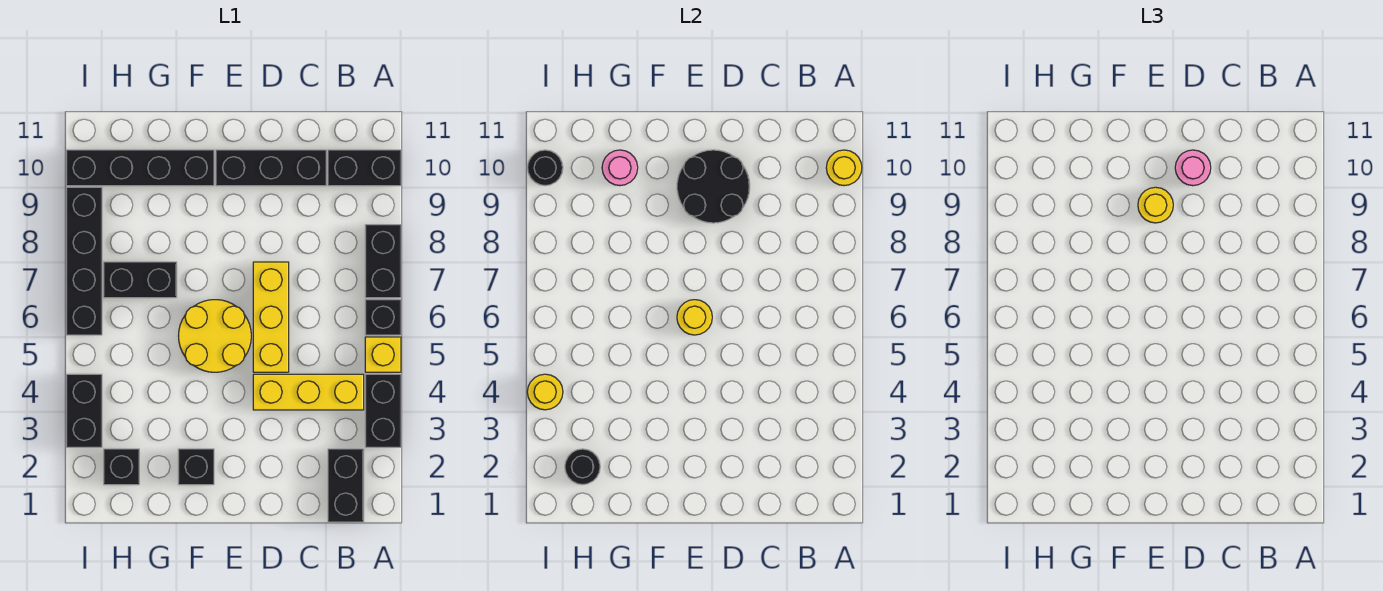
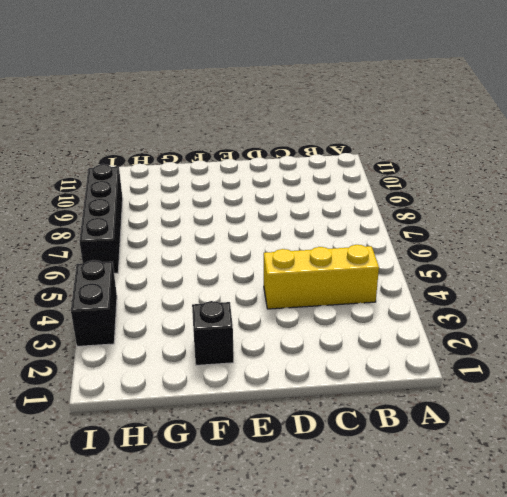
none -> black brick A3:A4 level 1
none -> yellow brick A5 level 1
none -> black brick A6 level 1

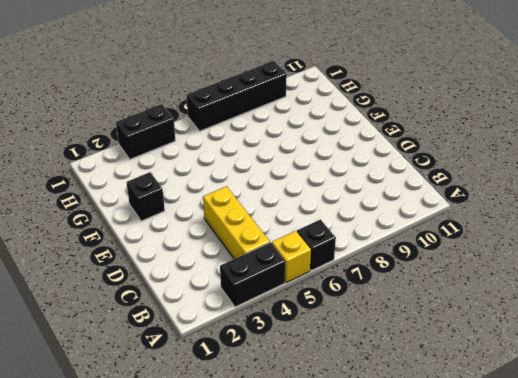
none -> black brick A7:A8 level 1
none -> black brick A10:B10 level 1
none -> black brick B1:B2 level 1

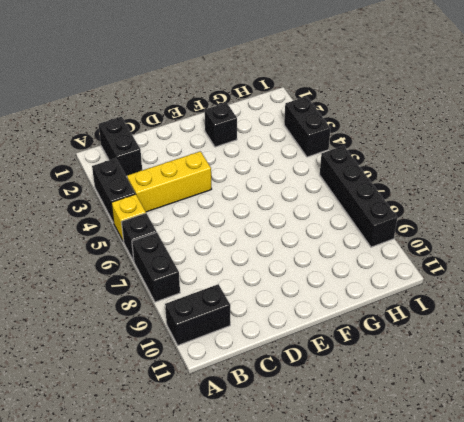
none -> black brick C10:E10 level 1
none -> yellow brick D5:D7 level 1
none -> yellow round brick E5:F6 level 1

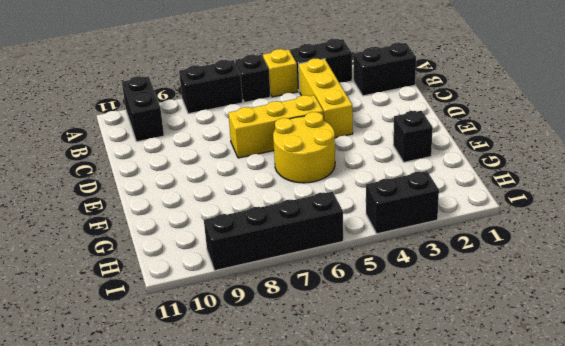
none -> black brick C10:E10 level 1
none -> black brick F10:I10 level 1
none -> black brick G7:H7 level 1

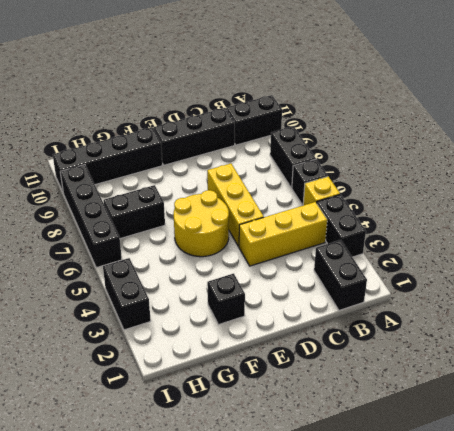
none -> black brick H2 level 1
none -> yellow round brick A10 level 2
none -> black round brick D9:E10 level 2

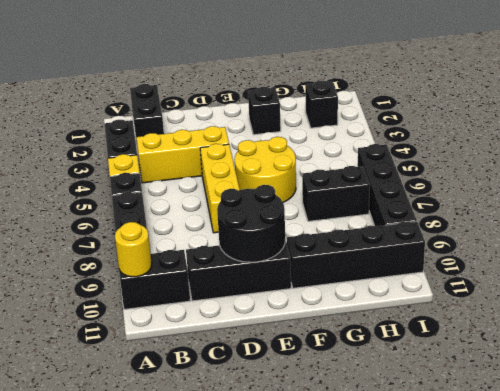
none -> black brick I3:I4 level 1
none -> yellow round brick E6 level 2
none -> pink round brick G10 level 2

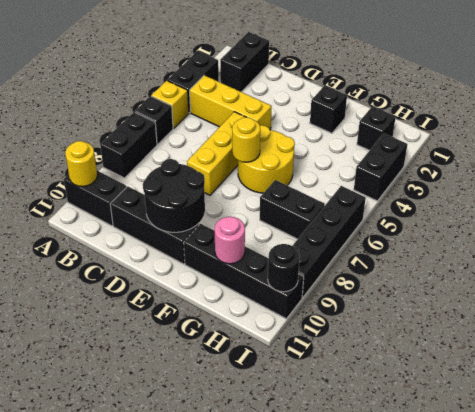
none -> black round brick H2 level 2
none -> yellow round brick I4 level 2
none -> pink round brick D10 level 3

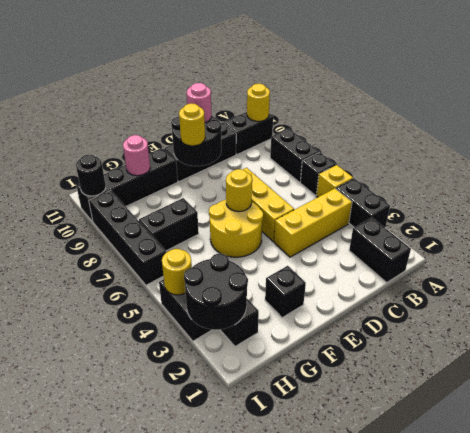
black round brick H2:I3 level 2 -> black round brick H2 level 2

